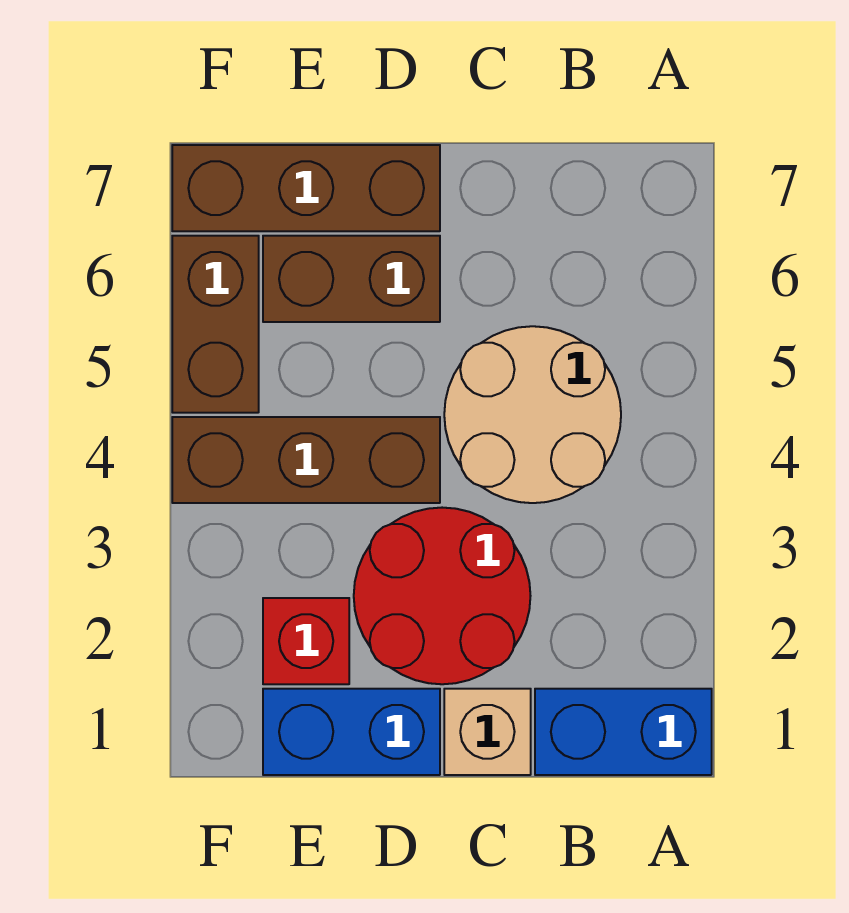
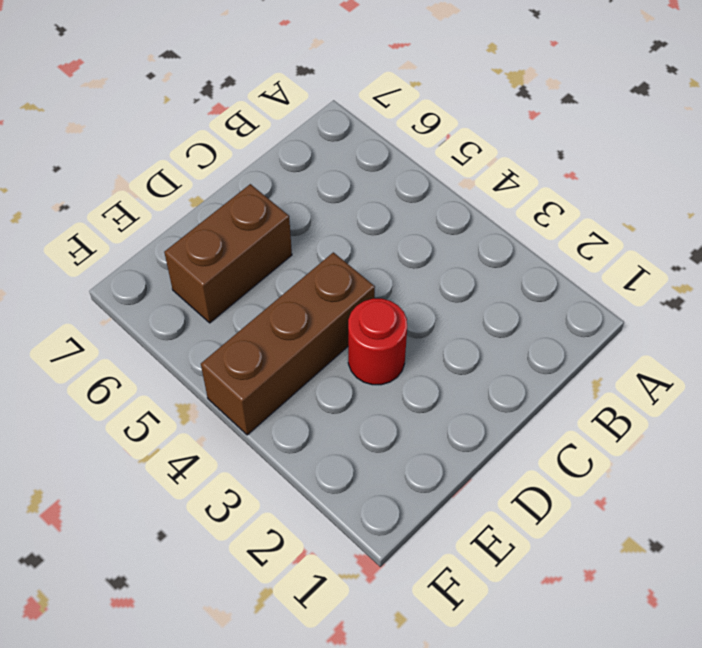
red round brick D3 level 1 -> red round brick C2:D3 level 1
none -> blue brick A1:B1 level 1
none -> tan round brick B4:C5 level 1

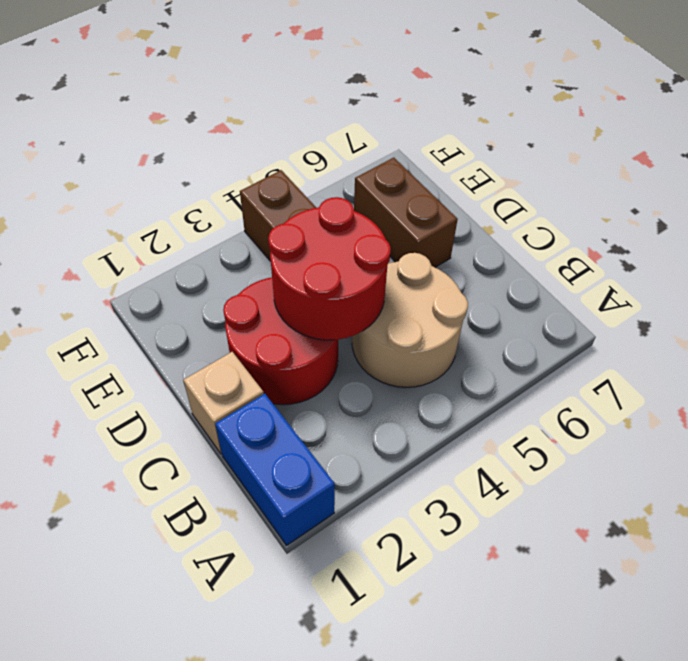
red round brick C3:D4 level 2 -> none
none -> blue brick D1:E1 level 1
none -> brown brick D7:F7 level 1

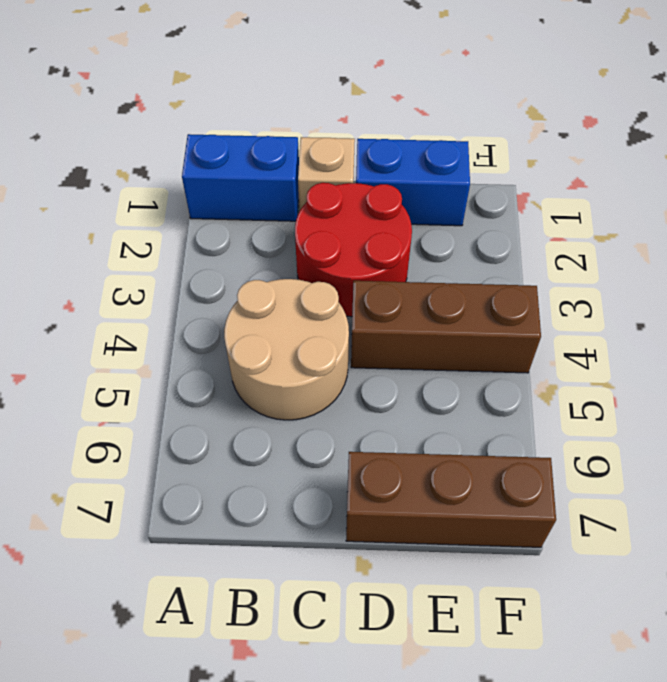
none -> brown brick D6:E6 level 1
none -> red brick E2 level 1

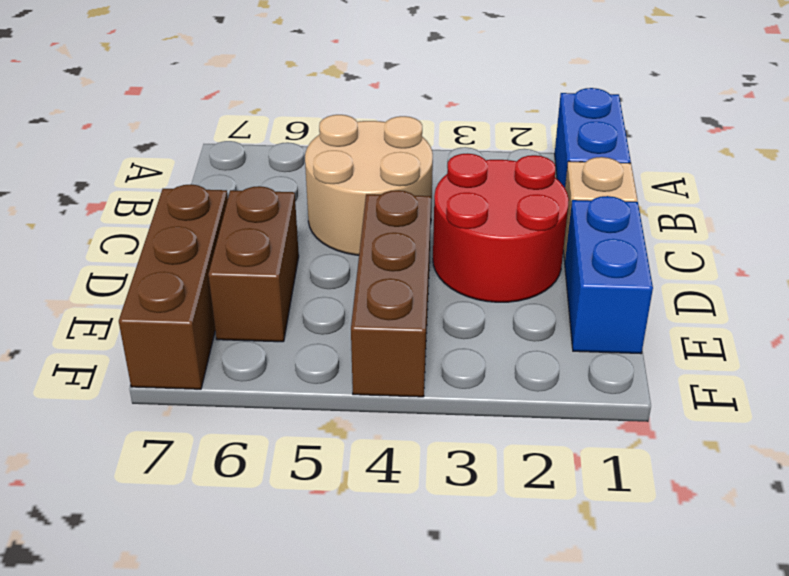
none -> red brick E2 level 1
none -> brown brick F5:F6 level 1

